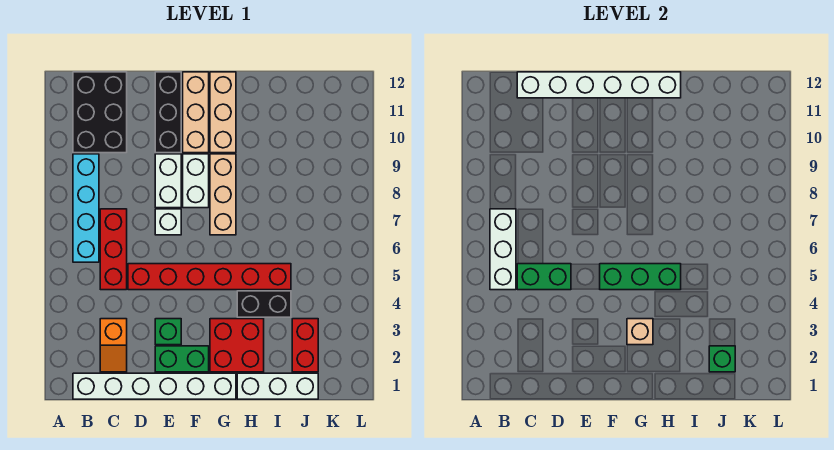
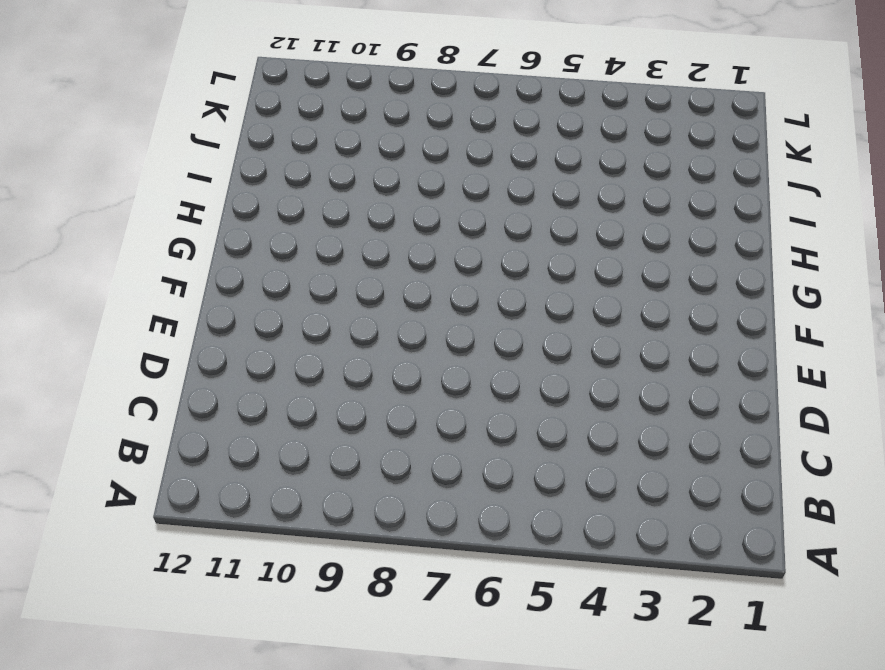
none -> white brick B1:G1 level 1
none -> cyan brick B6:B9 level 1
none -> black brick B10:C12 level 1

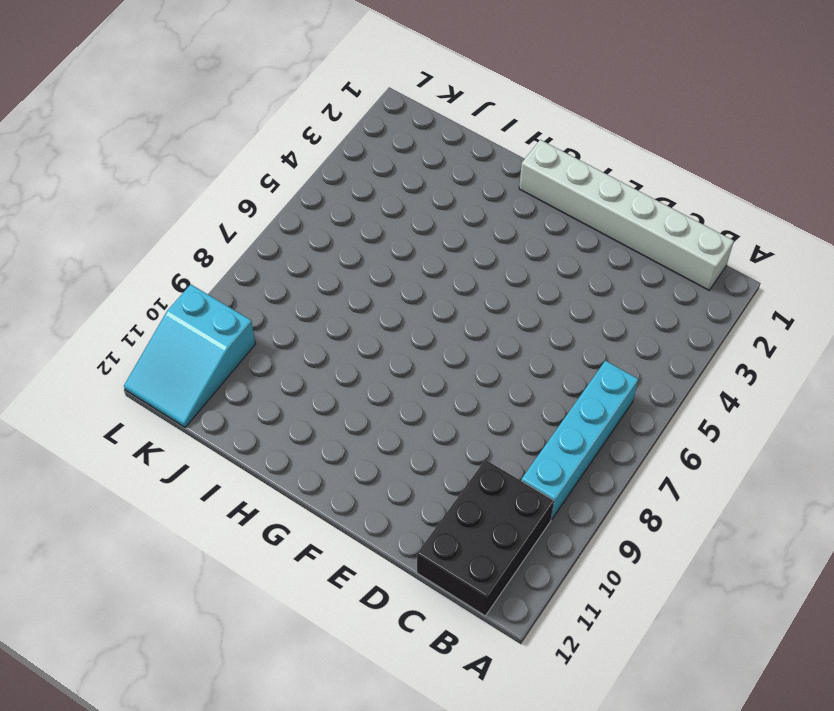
cyan slope K10:L12 level 1 top 10 -> none
none -> orange slope C2:C3 level 1 top 3
none -> red brick C5:C7 level 1
none -> red brick D5:I5 level 1

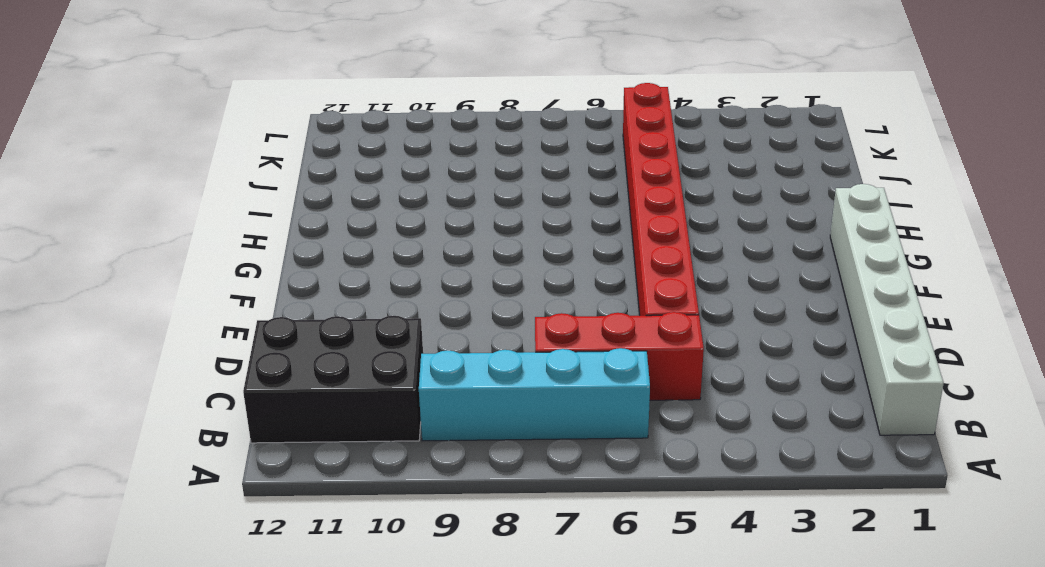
red brick D5:K5 level 1 -> red brick D5:I5 level 1
none -> orange slope C2:C3 level 1 top 3
none -> green brick E2:F2 level 1
none -> green brick E3 level 1

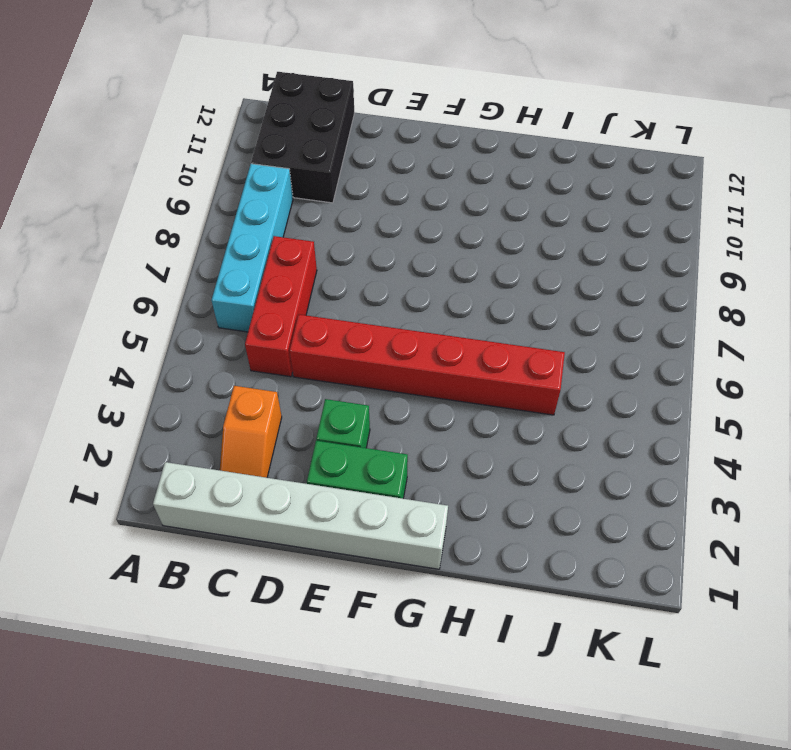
none -> white brick E7 level 1
none -> white brick E8:E9 level 1
none -> black brick E10:E12 level 1

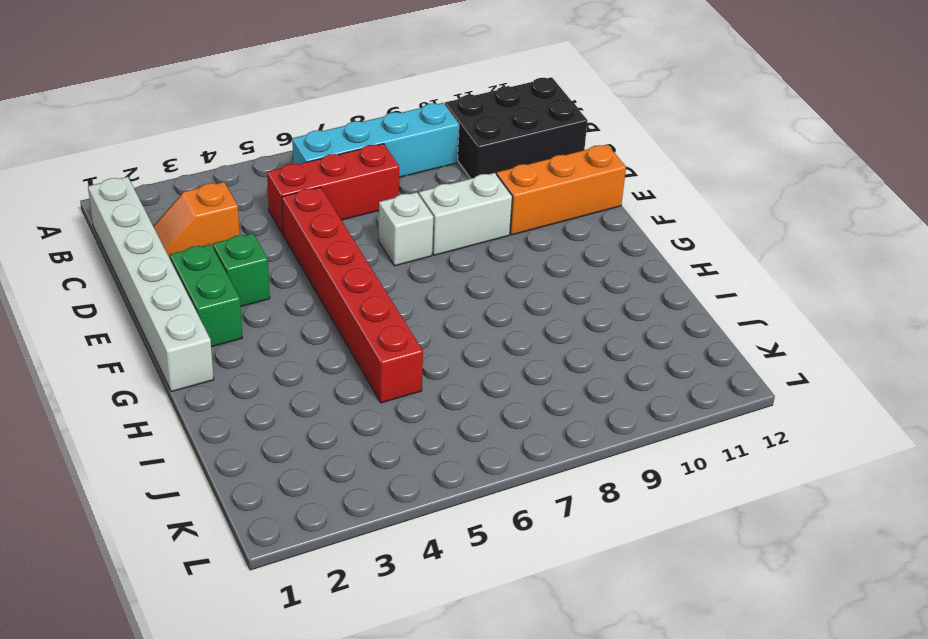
orange brick E10:E12 level 1 -> black brick E10:E12 level 1
none -> white brick F8:F9 level 1
none -> tan brick F10:F12 level 1
none -> red brick G2:H3 level 1

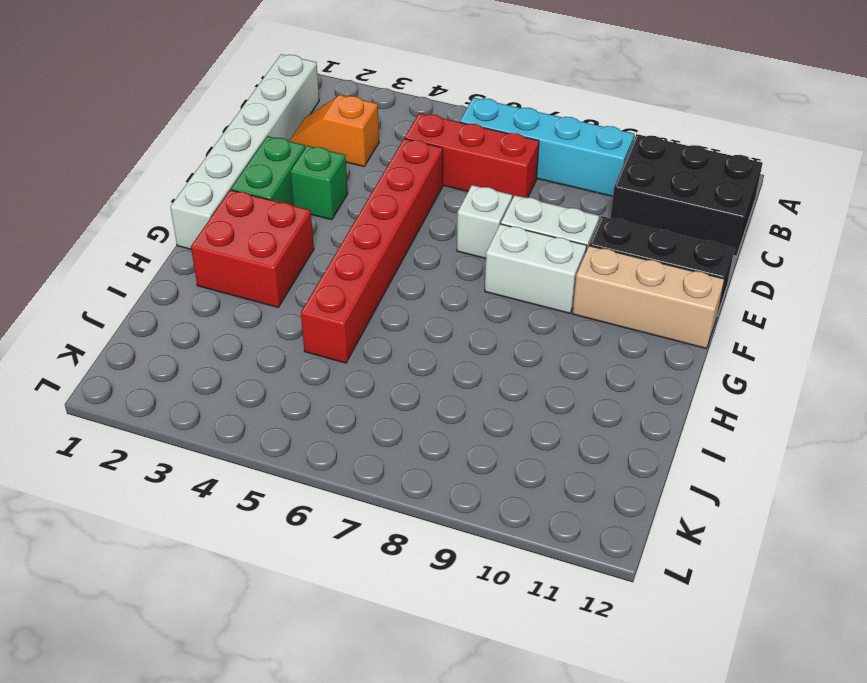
none -> tan brick G7:G9 level 1
none -> tan brick G10:G12 level 1
none -> white brick H1:J1 level 1

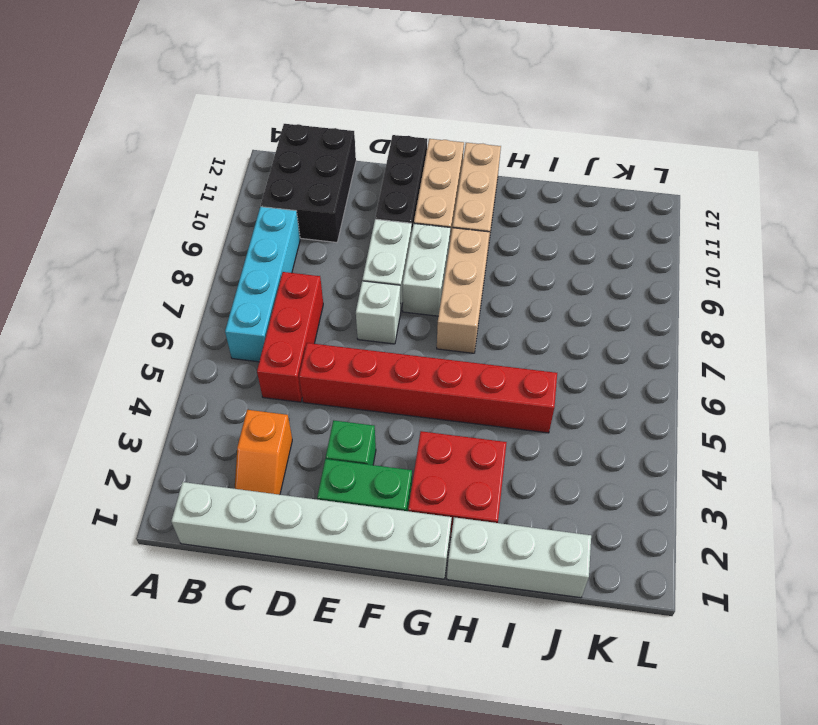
none -> black brick H4:I4 level 1
none -> red brick J2:J3 level 1
none -> white brick B5:B7 level 2

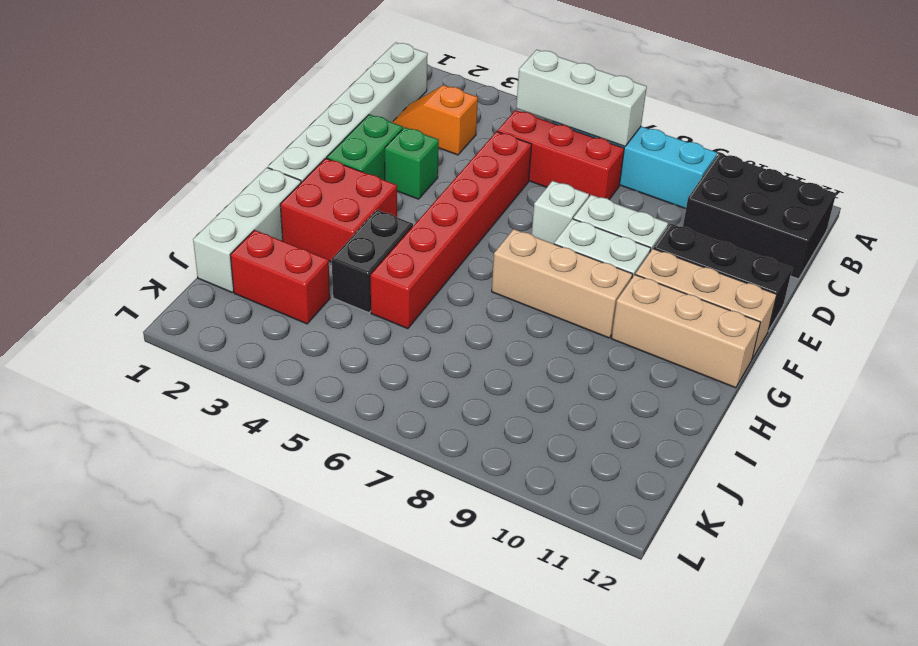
none -> green brick C5:D5 level 2
none -> white brick C12:H12 level 2
none -> green brick F5:H5 level 2

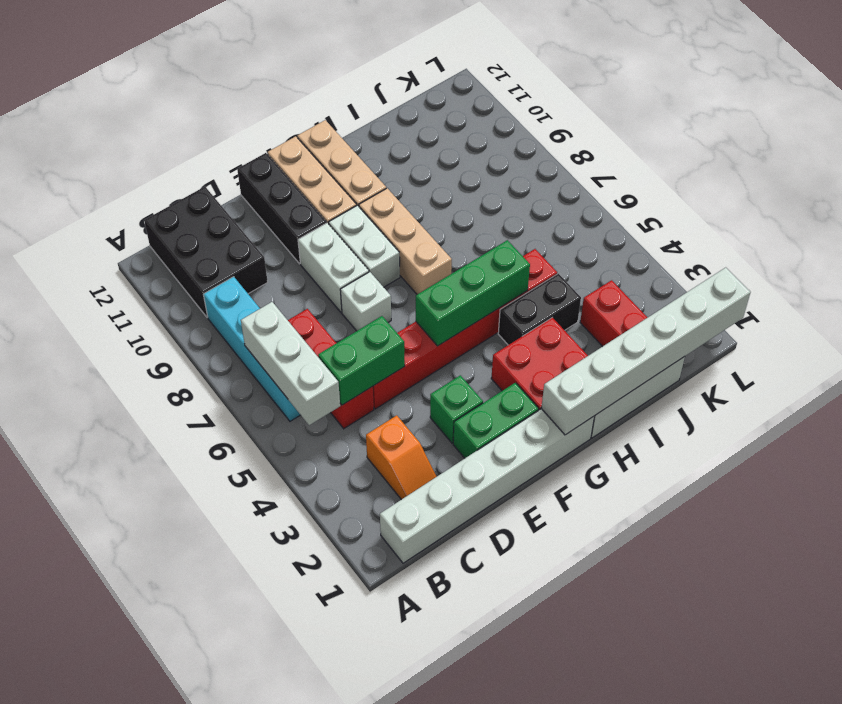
white brick G1:L1 level 2 -> white brick C12:H12 level 2
none -> tan brick G3 level 2
none -> green brick J2 level 2

